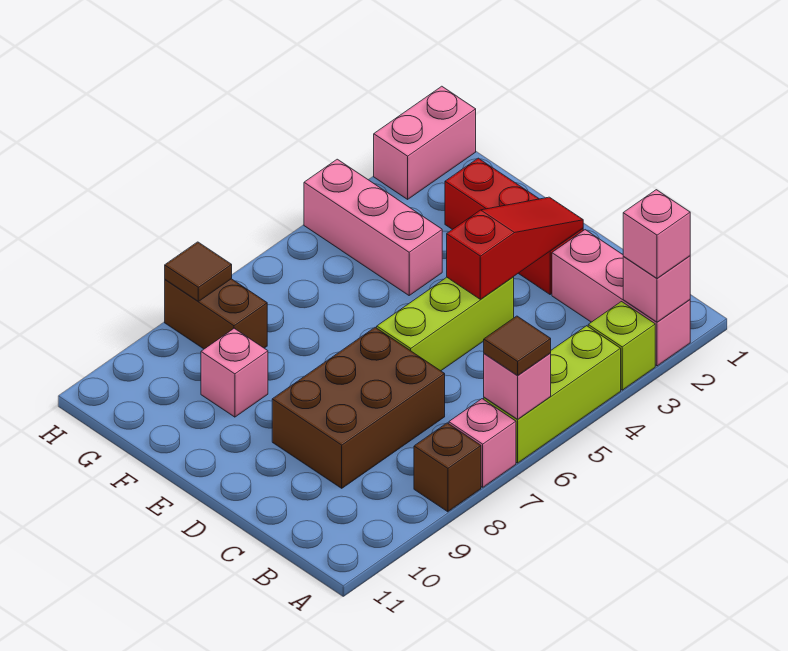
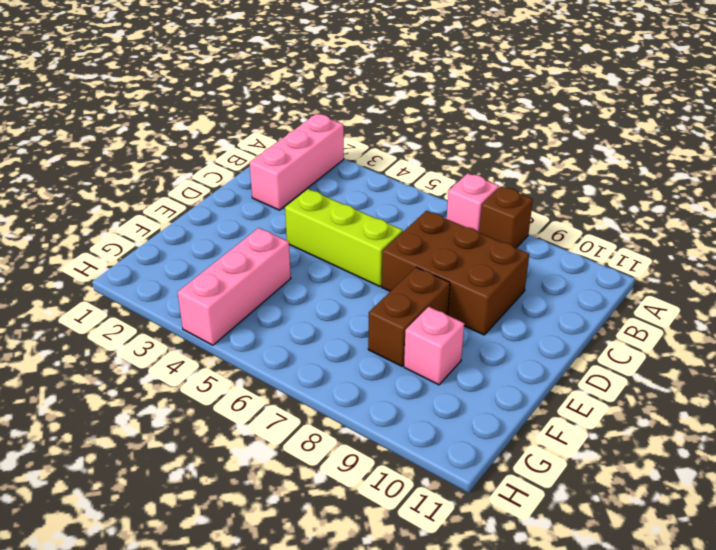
brown brick E8:F8 level 1 -> brown brick G8:H8 level 1
none -> lime brick A3 level 1
none -> lime brick A4:A6 level 1
none -> red brick D2:F2 level 1

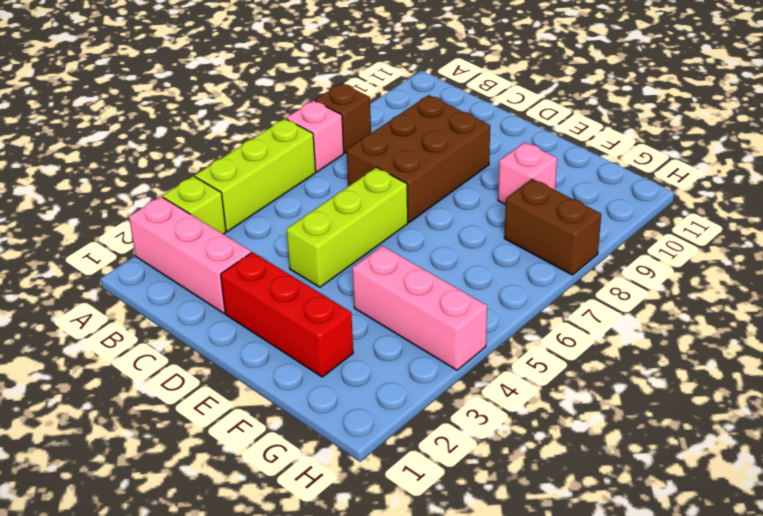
none -> pink brick H1:H2 level 1
none -> pink brick A2 level 2
none -> pink brick A6 level 2

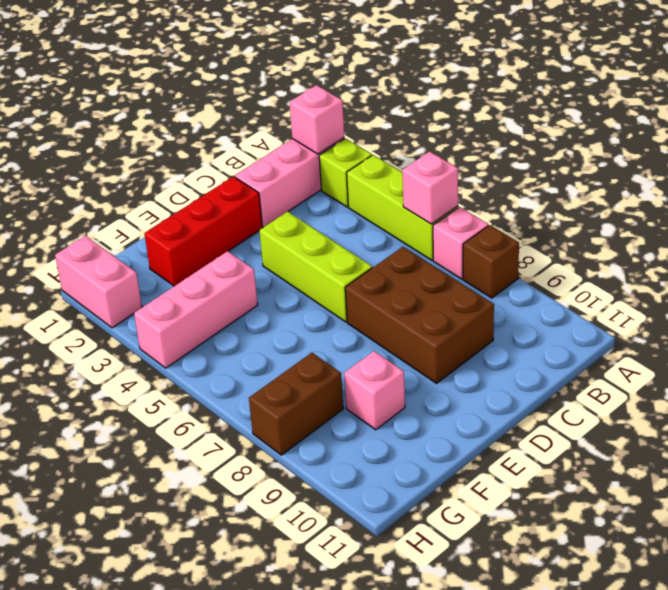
none -> red slope D2:D4 level 2 top 4
none -> brown tile H8 level 2
none -> pink brick A2 level 3

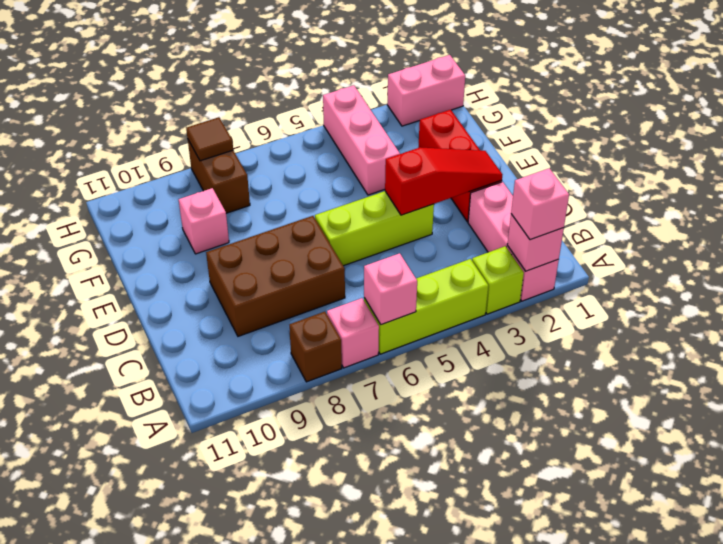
none -> brown tile A6 level 3

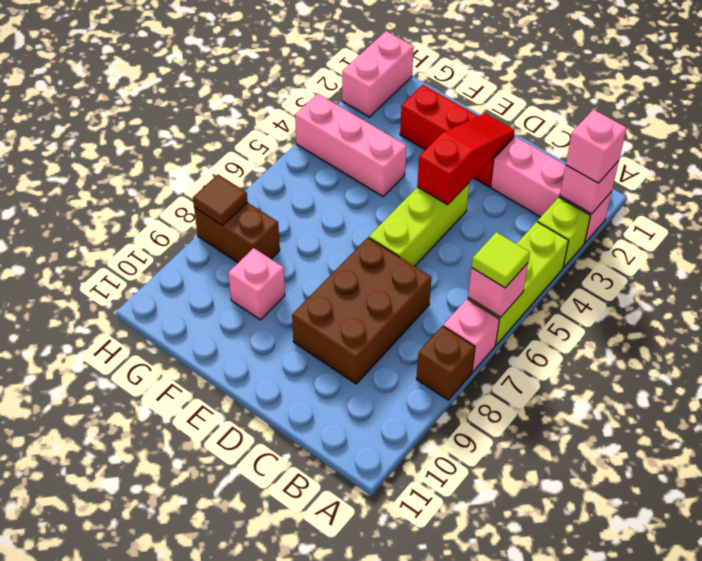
lime tile A6 level 3 -> brown tile A6 level 3

